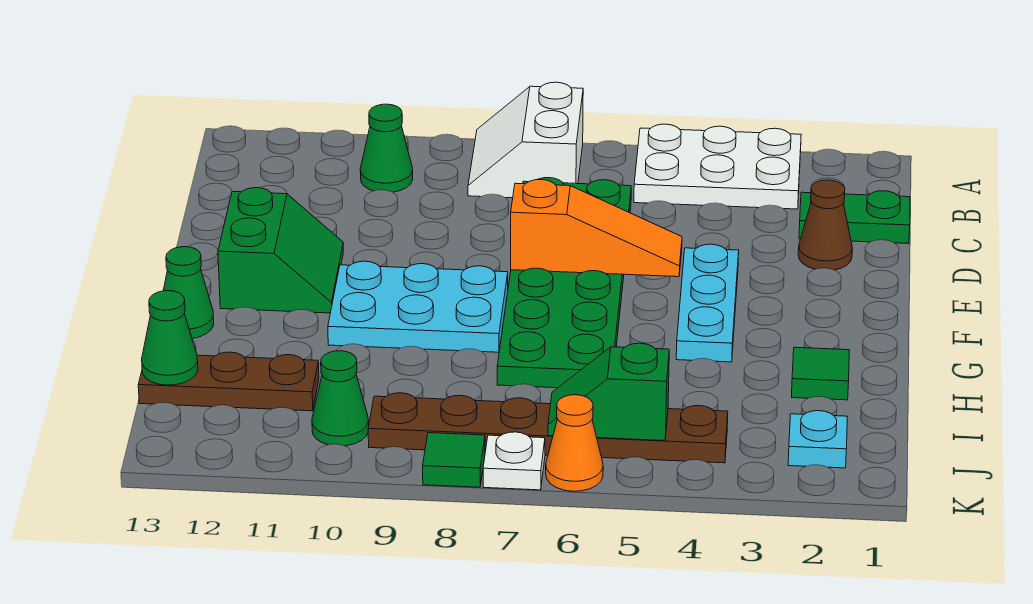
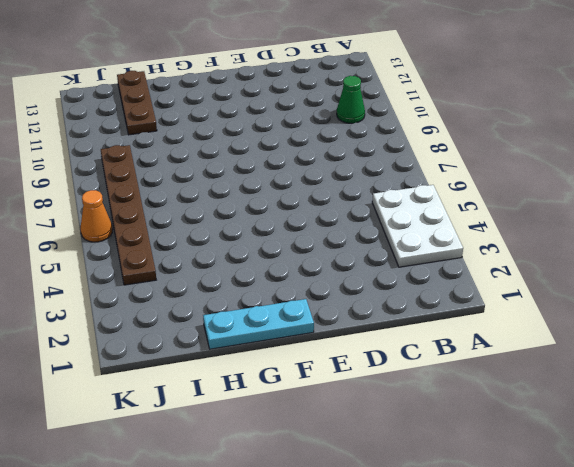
cyan plate F1:H1 level 1 -> cyan plate E4:G4 level 1
none -> white slope A7:B8 level 1 top 7
none -> green plate C1:C2 level 1
none -> green plate C6:H7 level 1

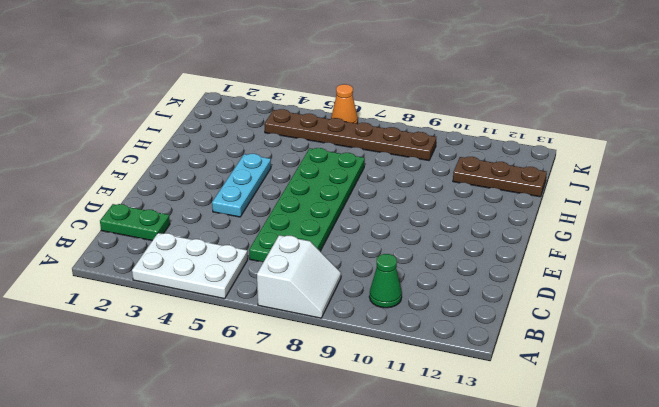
none -> brown cone D2 level 1
none -> green slope E11:F12 level 1 top 12
none -> cyan plate F8:G10 level 1

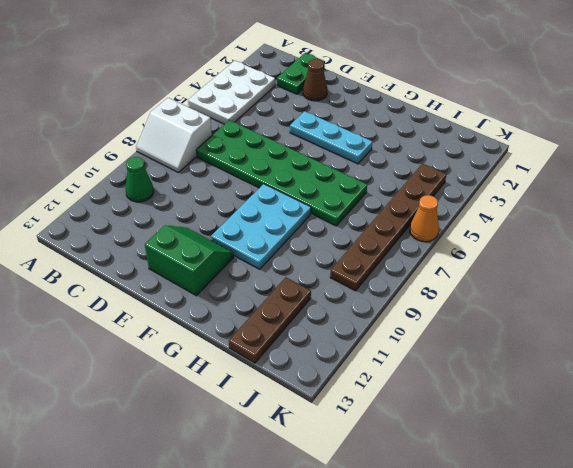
none -> green cone G13 level 1
none -> green tile H2 level 1
none -> cyan plate J2 level 1

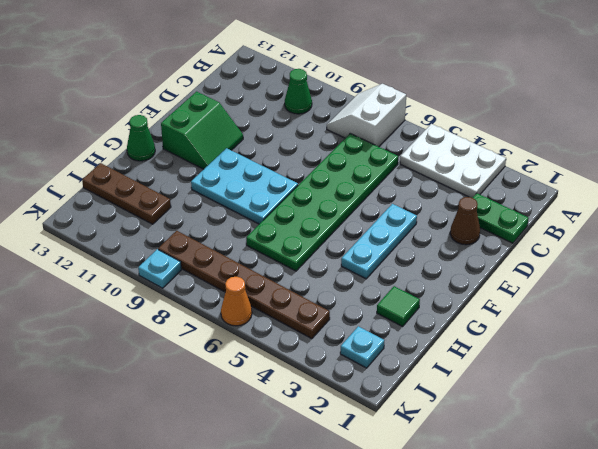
cyan plate K9 level 1 -> none
none -> green cone J10 level 1
none -> white plate K7 level 1
none -> green tile K8 level 1

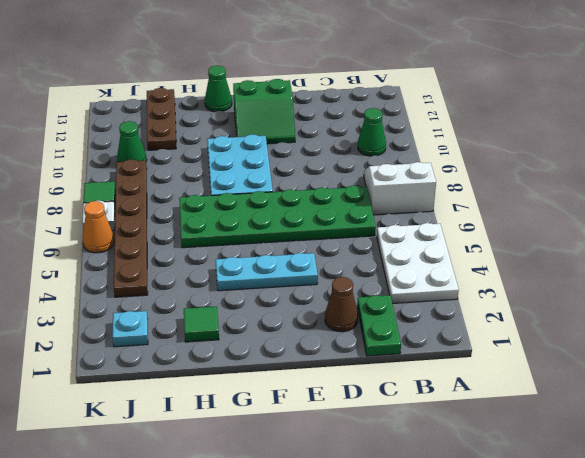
none -> orange slope E5:E7 level 2 top 7
none -> green cone I13 level 2
none -> green slope J5:J6 level 2 top 5

